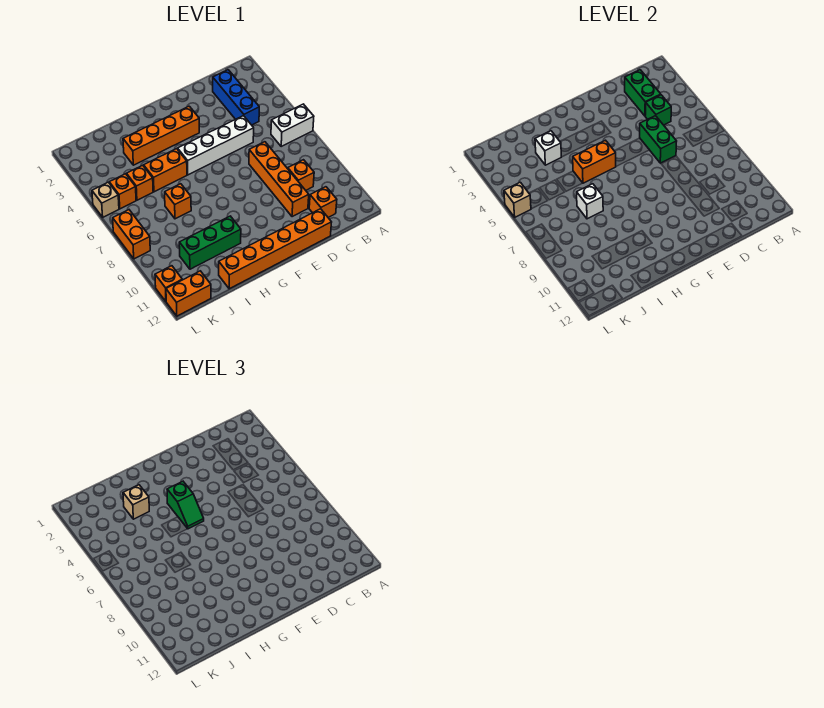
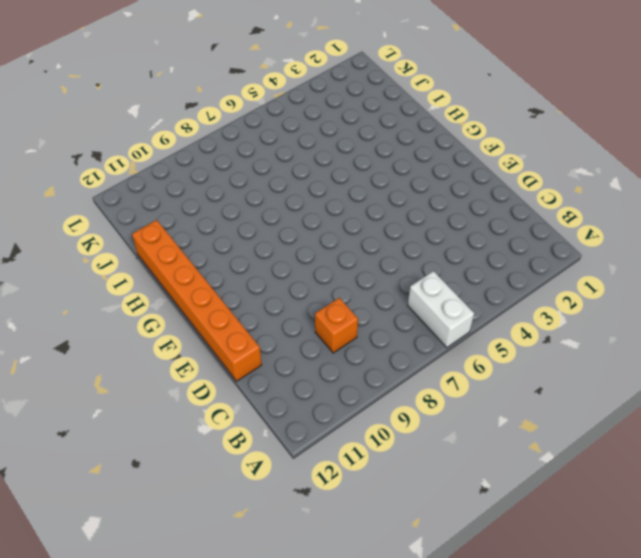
none -> blue brick C2:C4 level 1
none -> orange brick C11 level 1
none -> white brick D5:G5 level 1

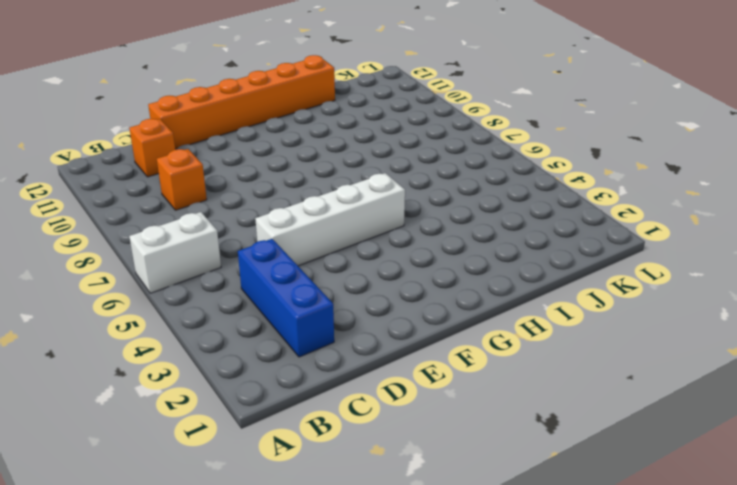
none -> orange brick D7:D10 level 1
none -> orange brick F3:I3 level 1
none -> orange brick H5:I5 level 1

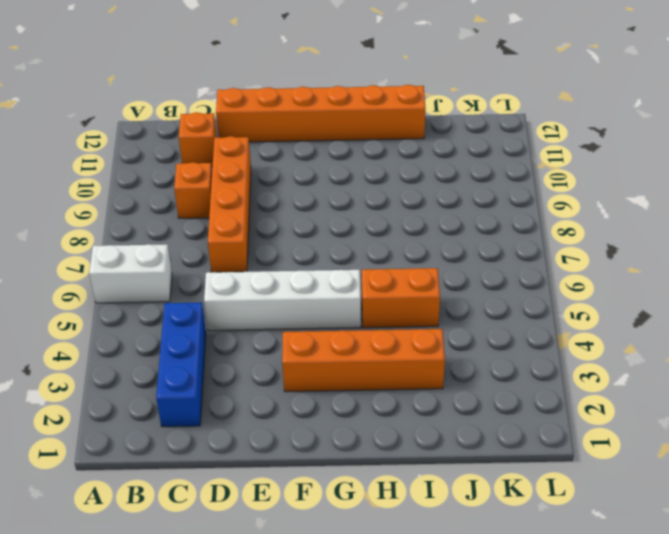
none -> green brick H10:J10 level 1
none -> orange brick I7 level 1
none -> orange brick J5 level 1

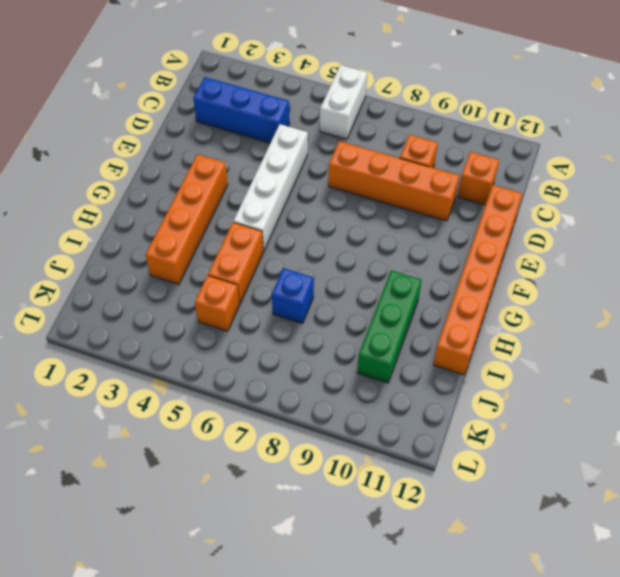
blue brick I7 level 1 -> orange brick I7 level 1
none -> orange brick K5 level 1
none -> orange brick K12:L12 level 1
none -> tan brick L5 level 1

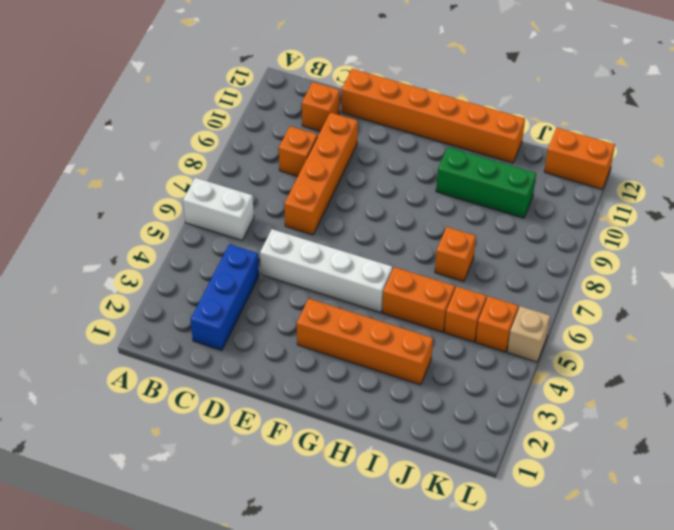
none -> orange brick L7:L8 level 1
none -> orange brick L11 level 1
none -> green brick C2:C3 level 2

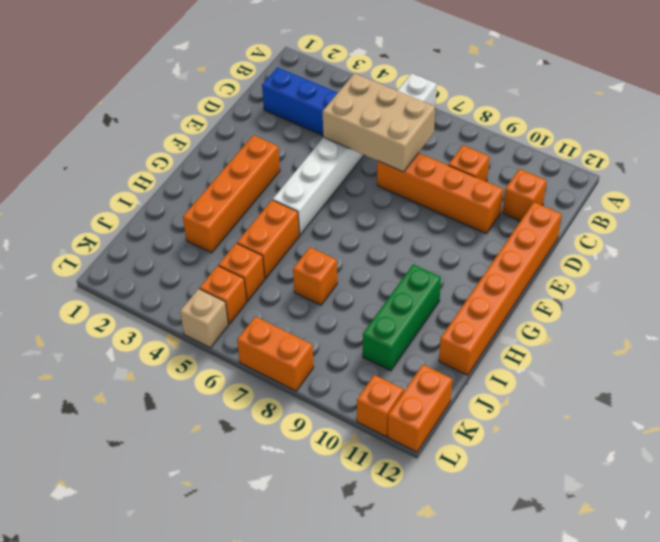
tan brick C5:D7 level 2 -> green brick D5:D6 level 2
none -> green brick C2:C3 level 2
none -> green brick C4 level 2
none -> orange brick G5:H5 level 2

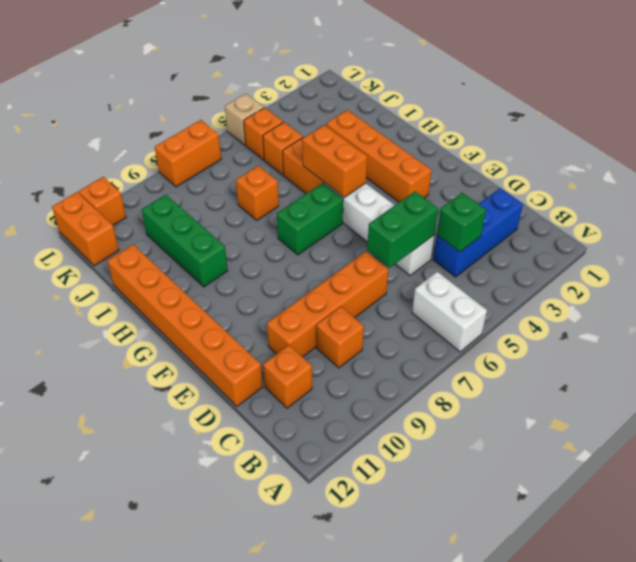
green brick G6:G7 level 1 -> green brick C2:C3 level 2
none -> white brick I3 level 2
none -> white brick I7 level 2
none -> tan brick L5 level 2

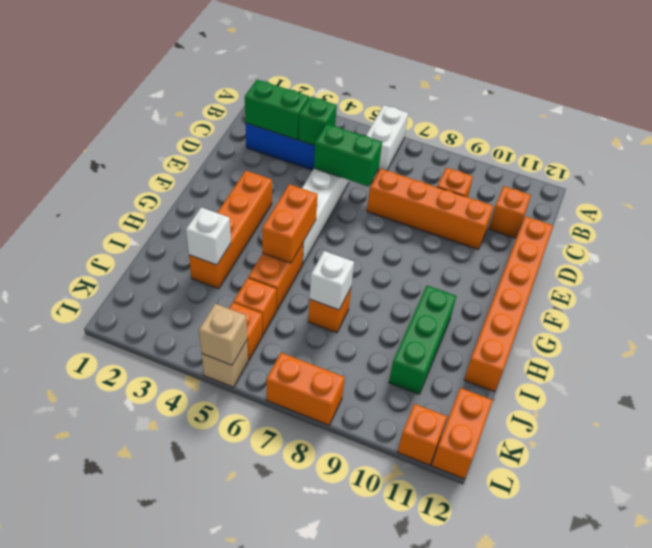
none -> green slope G4:G5 level 3 top 4
none -> tan brick I3 level 3

